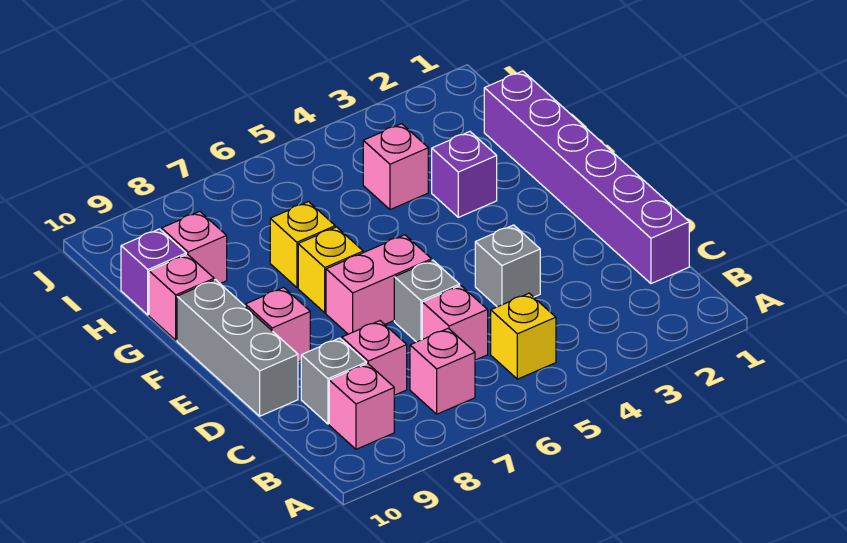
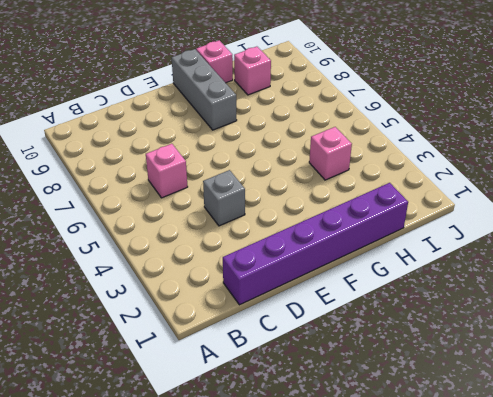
grey brick F8:F10 level 1 -> grey brick D10:F10 level 1
none -> yellow brick B5 level 1
none -> pink brick B7 level 1
none -> pink brick B9 level 1

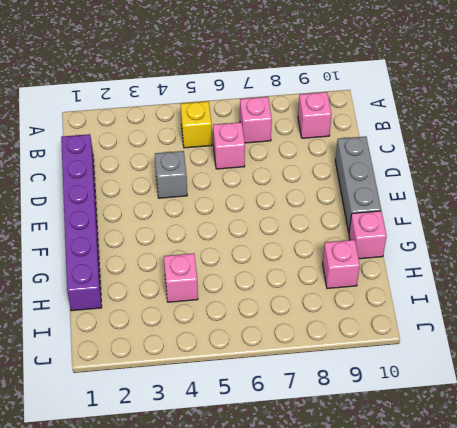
none -> pink brick C8 level 1
none -> grey brick C9 level 1
none -> grey brick D6 level 1

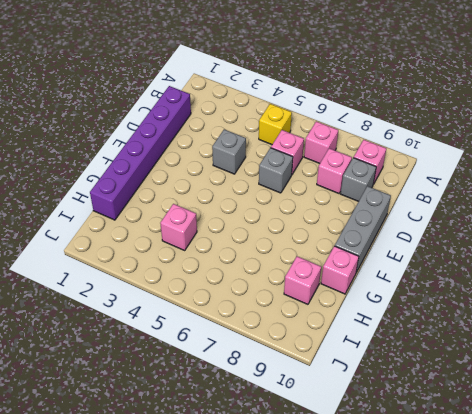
none -> pink brick E6:E7 level 1
none -> pink brick E9 level 1
none -> yellow brick F7 level 1

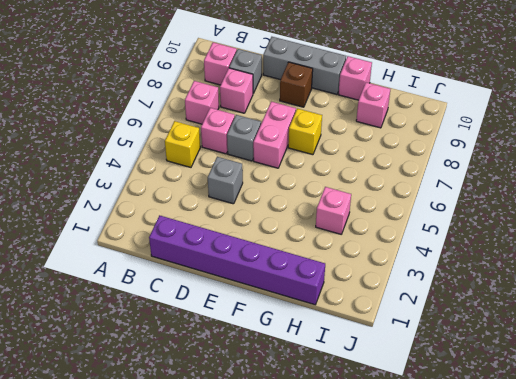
brown brick E9 level 1 -> pink brick E9 level 1
none -> purple brick G3 level 1
none -> yellow brick G7 level 1
none -> purple brick H10 level 1

